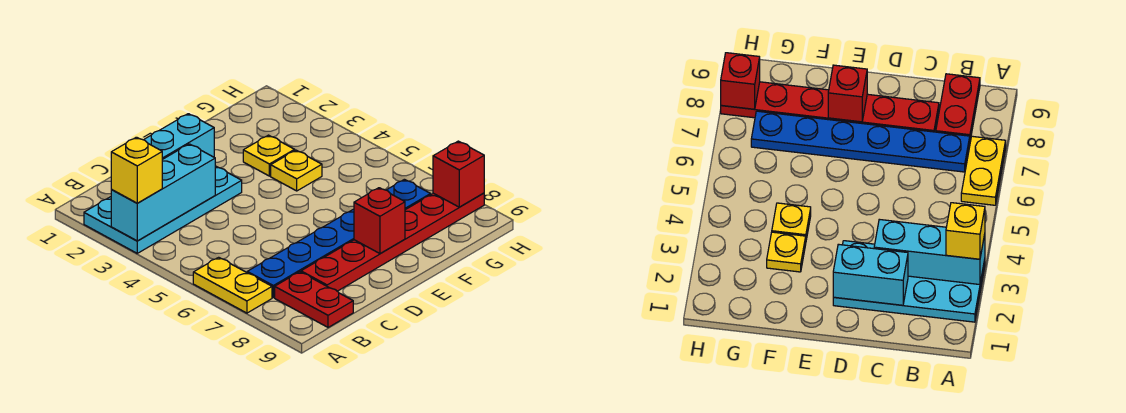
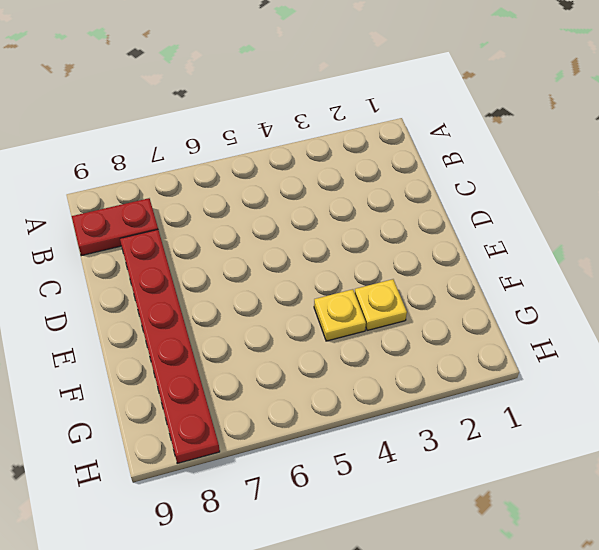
none -> cyan plate A2:D3 level 1
none -> yellow plate A6:A7 level 1
none -> blue plate B7:G7 level 1

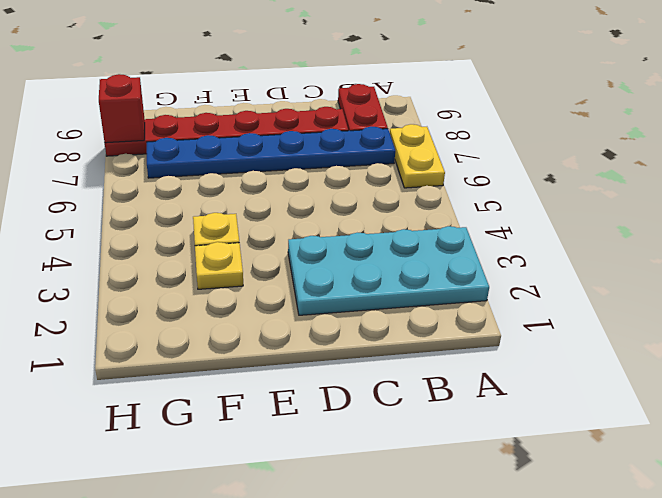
none -> cyan brick A3:C3 level 2
none -> cyan brick C2:D2 level 2
none -> red brick E8 level 2

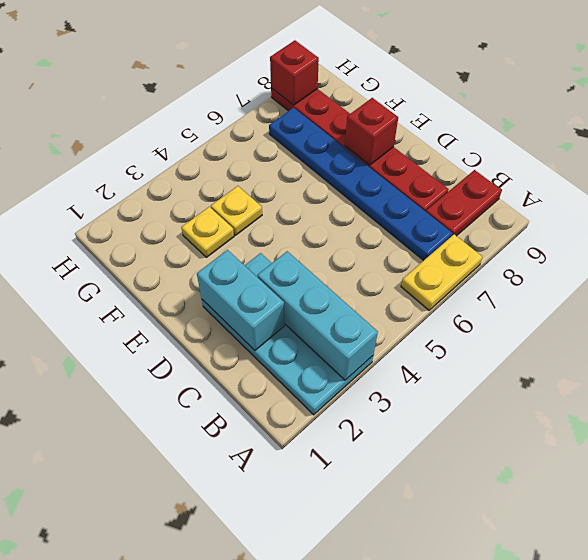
none -> yellow brick A3 level 3

